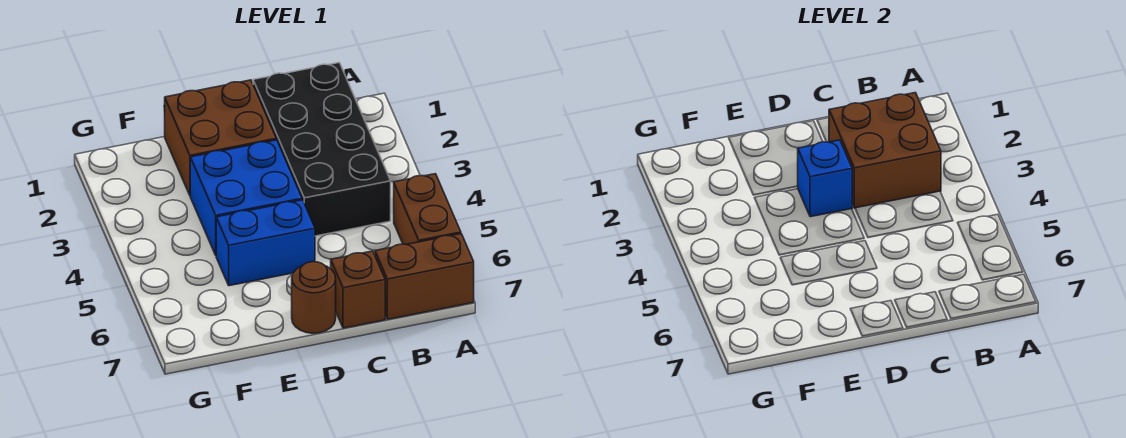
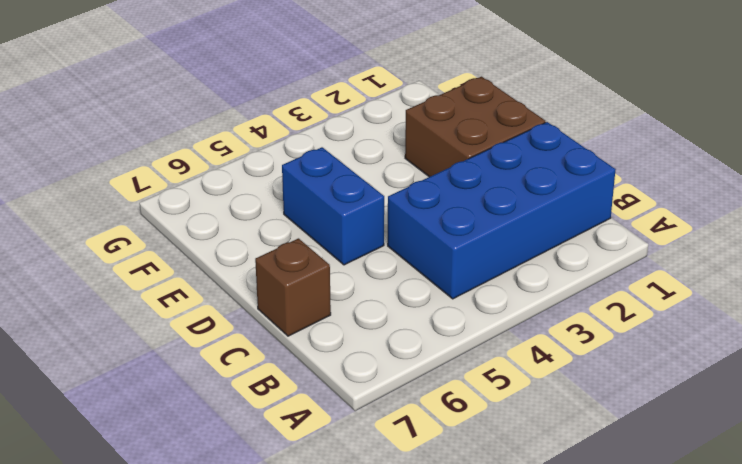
blue brick B1:C4 level 1 -> black brick B1:C4 level 1
none -> brown brick A5:A6 level 1
none -> brown brick A7:B7 level 1

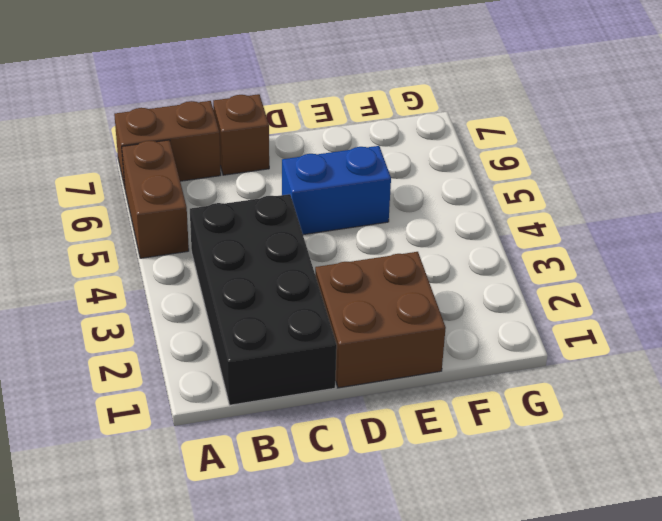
none -> blue brick D3:E4 level 1
none -> brown round brick D7 level 1

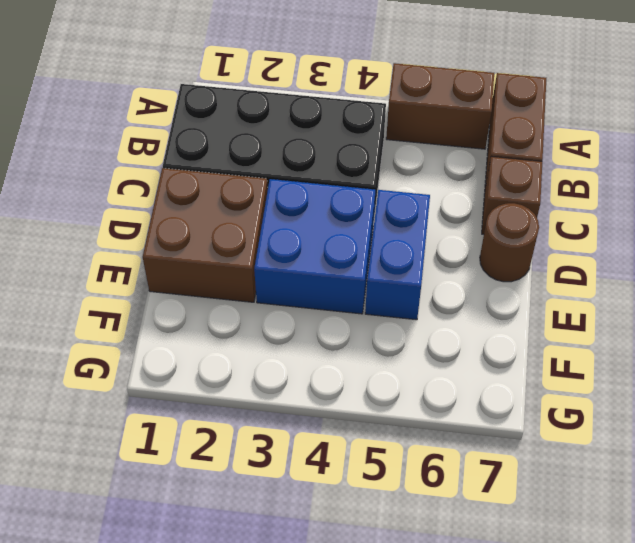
none -> brown brick B2:C3 level 2
none -> blue brick D3 level 2

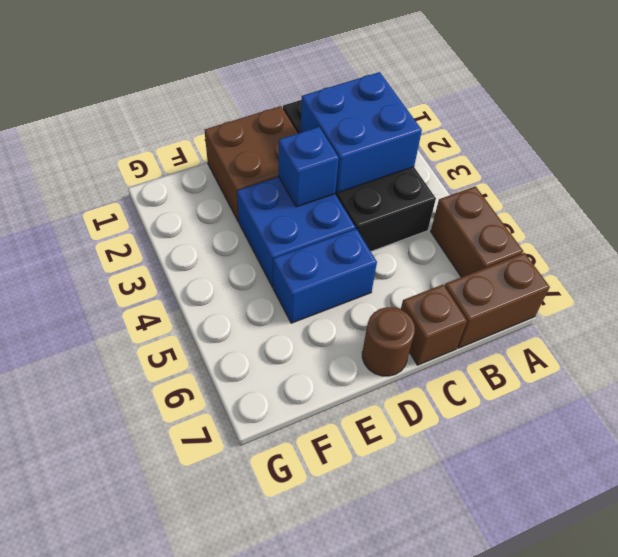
blue brick B2:C3 level 2 -> brown brick B2:C3 level 2

